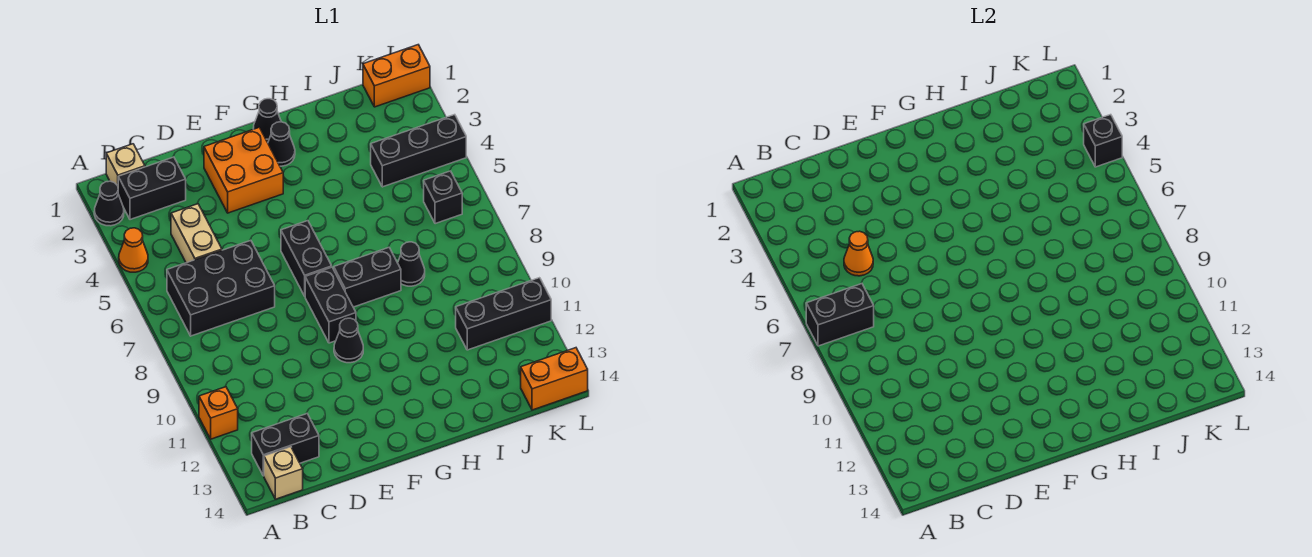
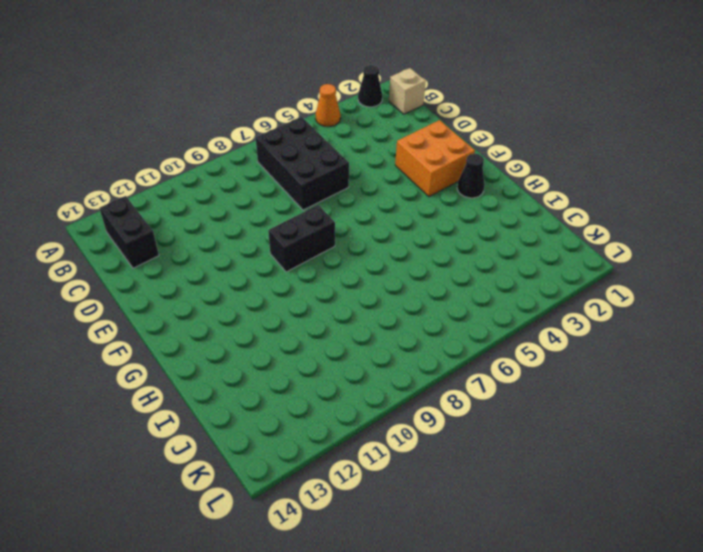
none -> orange brick A11 level 1
none -> black brick B2:C2 level 1
none -> tan brick B14 level 1

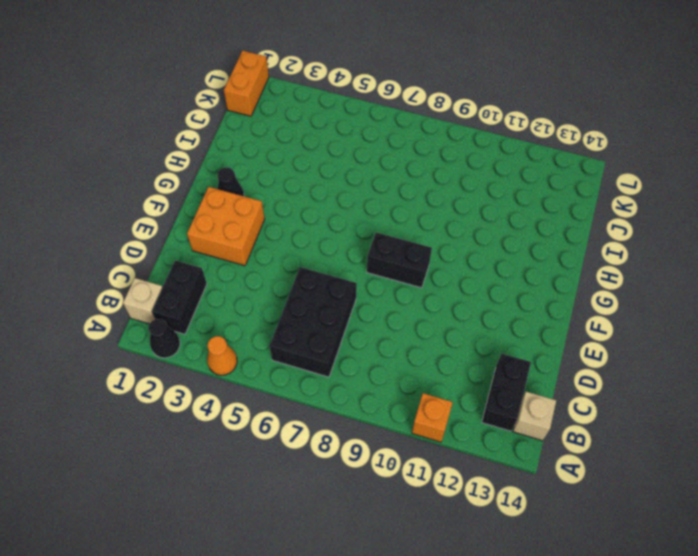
none -> tan brick C4:C5 level 1
none -> black brick F6:F7 level 1
none -> black cone F10 level 1

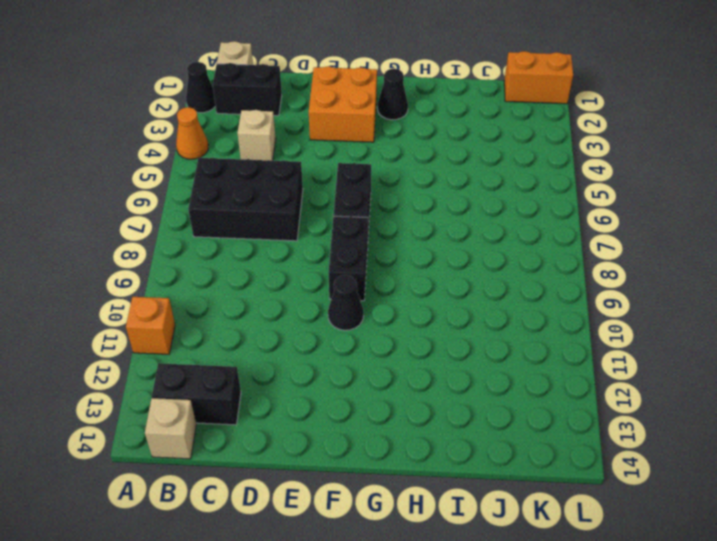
tan brick C4 level 1 -> tan brick C4:C5 level 1
none -> black cone G1 level 1
none -> black brick G8:H8 level 1
none -> black cone I8 level 1

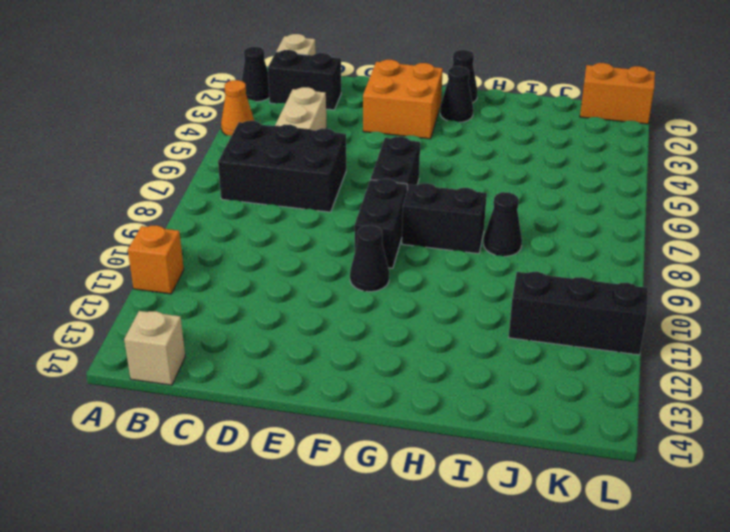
none -> black brick B13:C13 level 1
none -> black brick J4:L4 level 1
none -> black brick K6 level 1

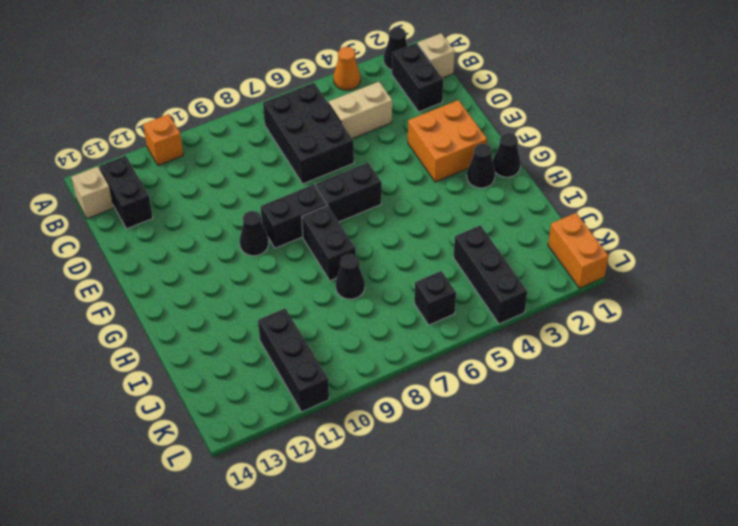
none -> orange brick K14:L14 level 1
none -> black brick A7:B7 level 2
none -> orange cone C5 level 2

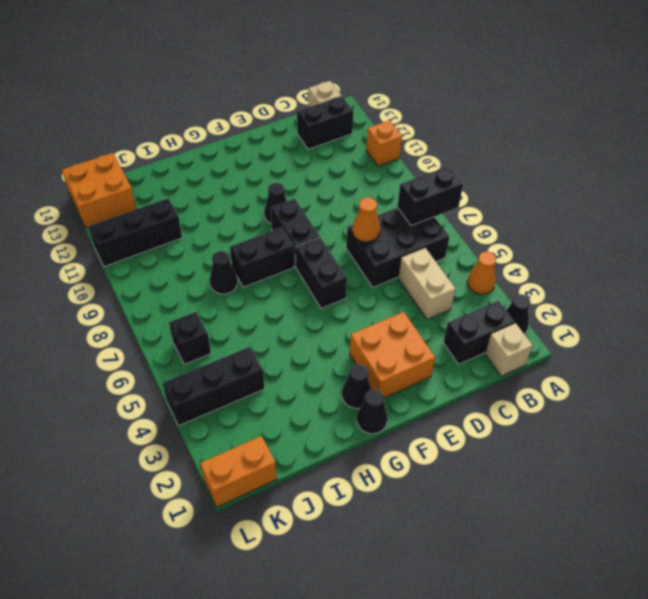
orange cone D7 level 2 -> orange cone C5 level 2
orange brick K13:L14 level 1 -> orange brick K14:L14 level 1
none -> black brick L4 level 2

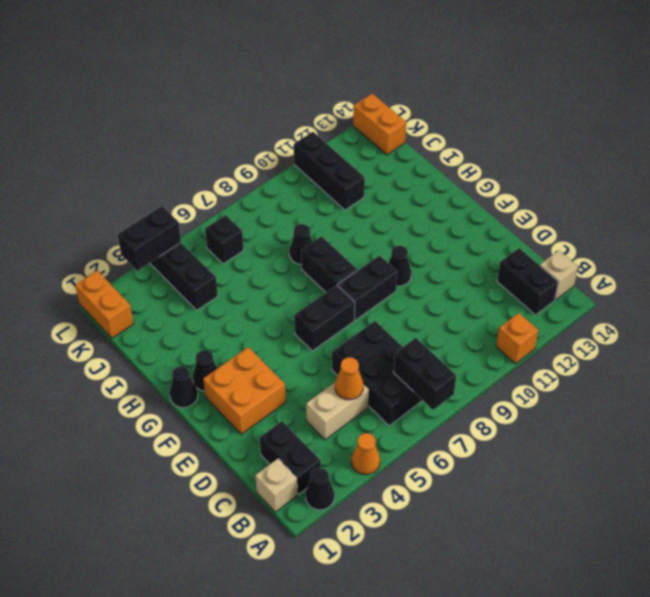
black brick L3:L4 level 2 -> black brick L4 level 2

